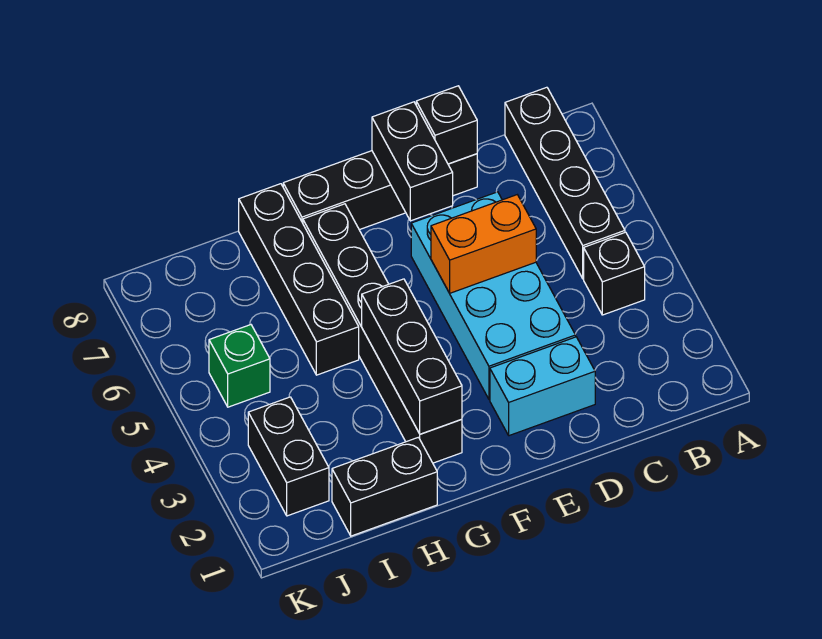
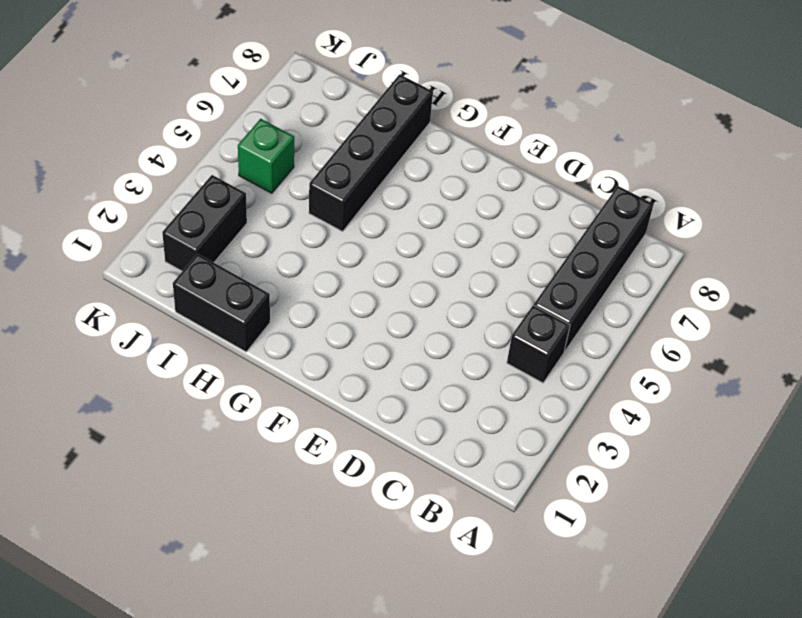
none -> cyan brick D2:E2 level 1
none -> cyan brick D3:E6 level 1
none -> black brick D8:G8 level 1

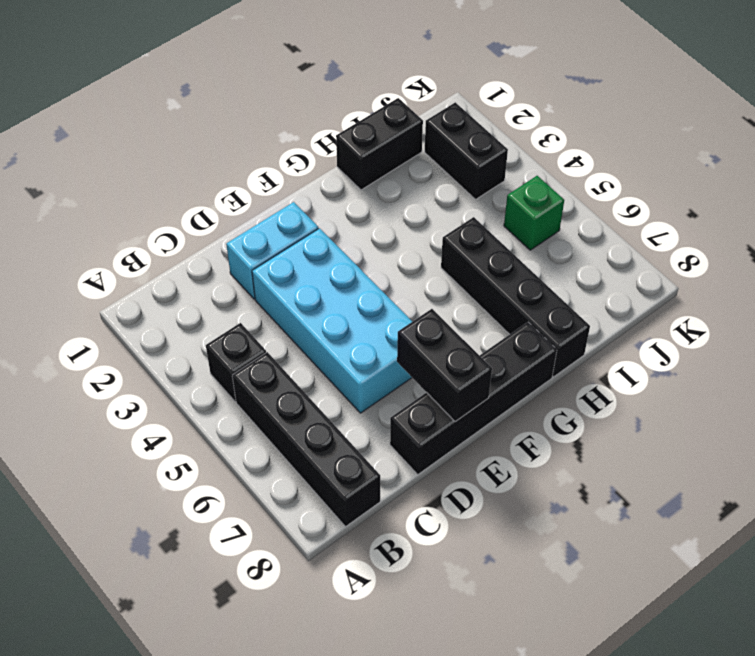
none -> black brick G2:G7 level 1
none -> orange brick D5:E5 level 2
none -> black brick D8 level 2

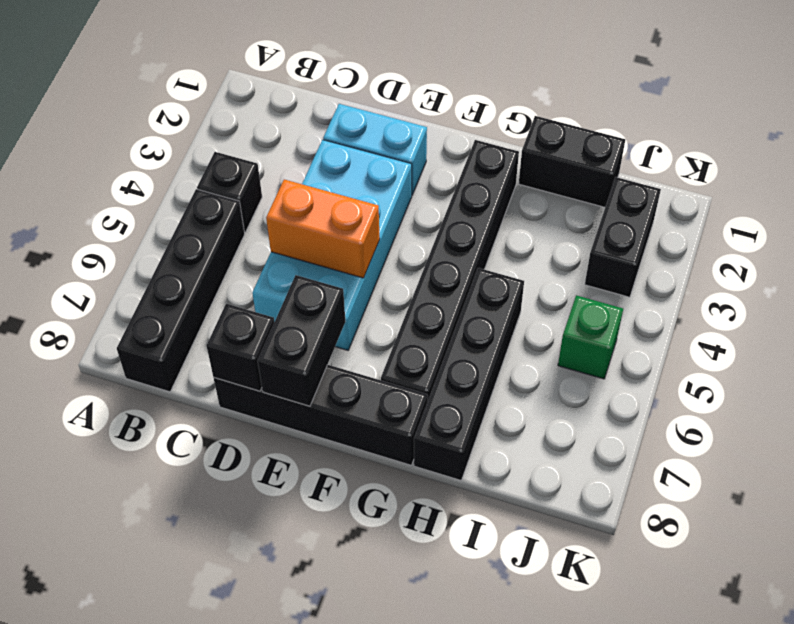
none -> black brick G2:G4 level 2

